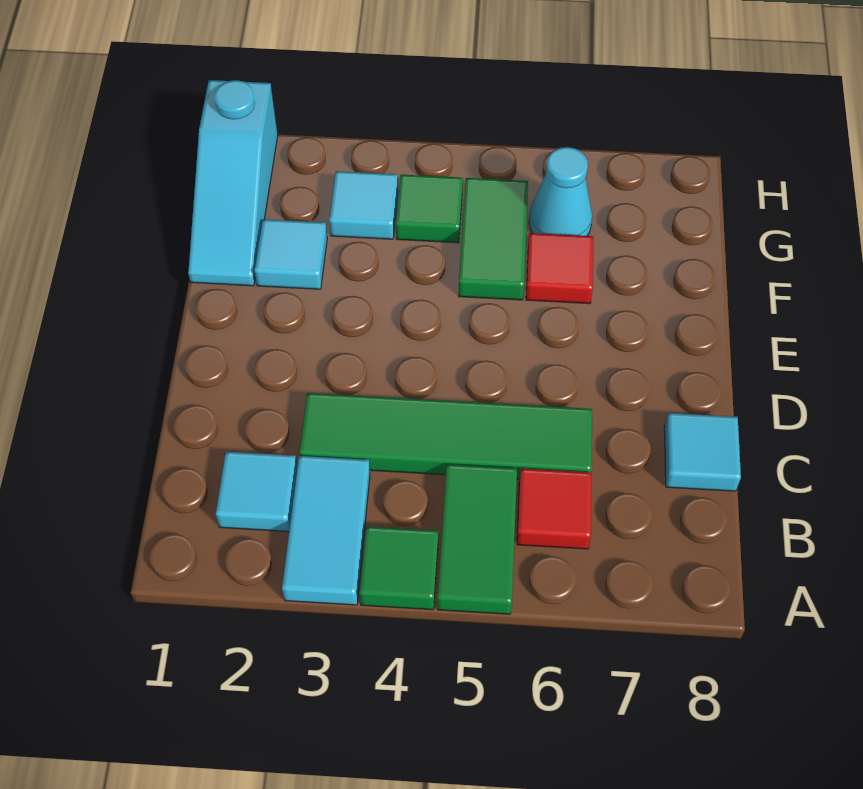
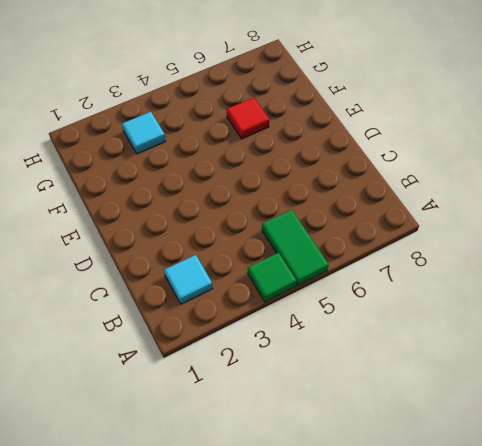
none -> cyan tile A3:B3 level 1
none -> red tile B6 level 1
none -> green tile C3:C6 level 1

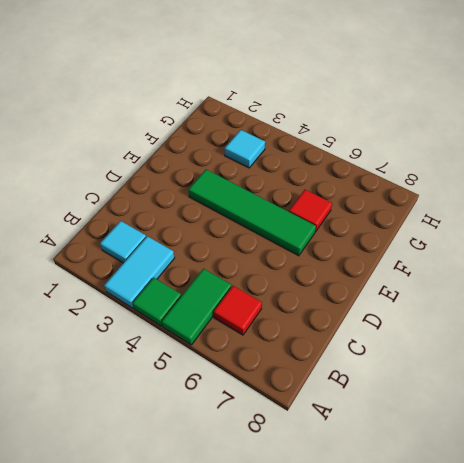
green tile E3:E6 level 1 -> green tile C3:C6 level 1
none -> cyan tile C8 level 1
none -> cyan slope F1:H1 level 1 top H
none -> cyan tile F2 level 1

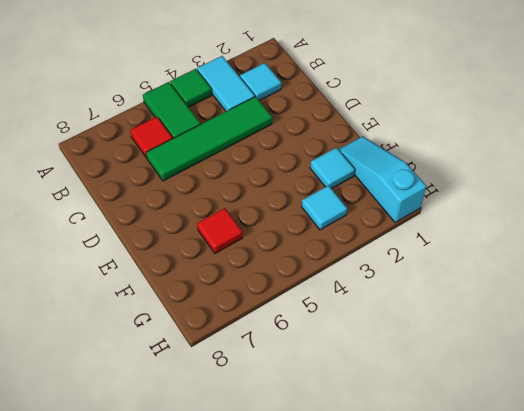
none -> cyan tile C8 level 1
none -> green tile F5:G5 level 1
none -> green tile G4 level 1

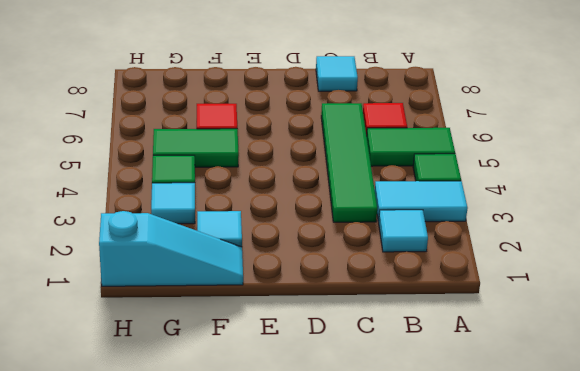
none -> cyan cone G6 level 1

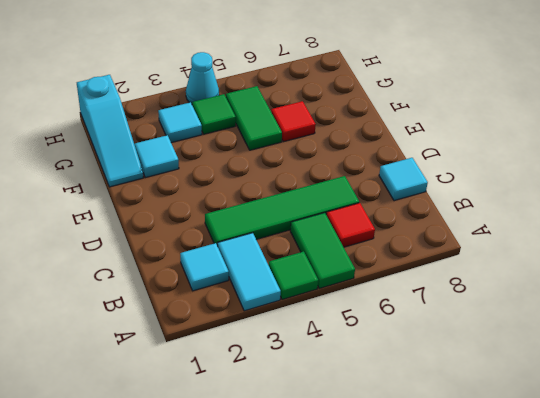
cyan cone H4 level 1 -> cyan cone G6 level 1

